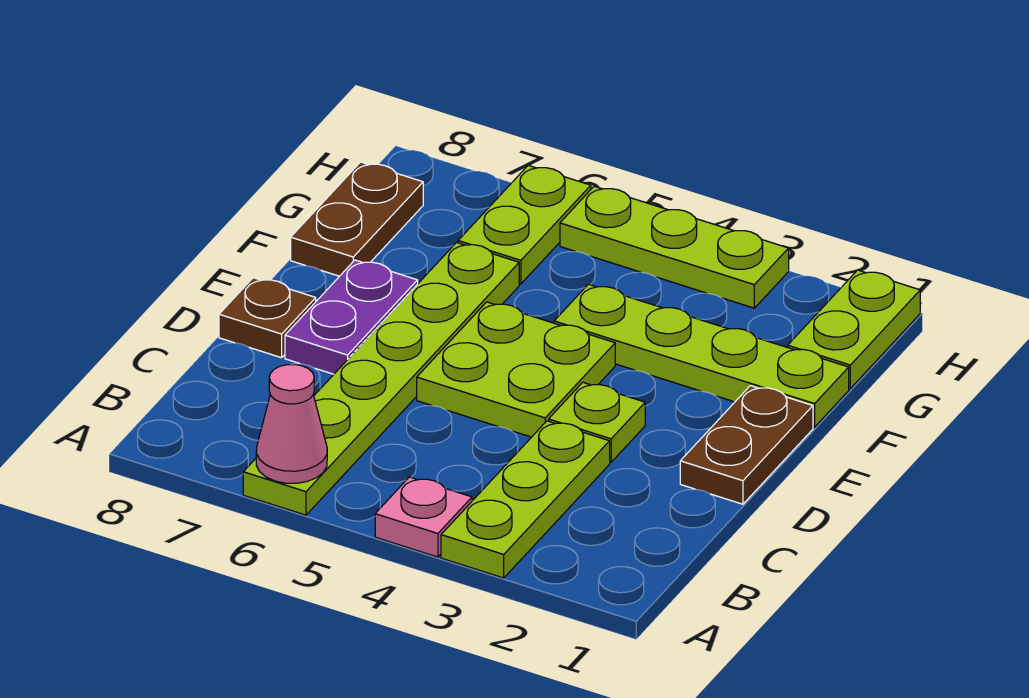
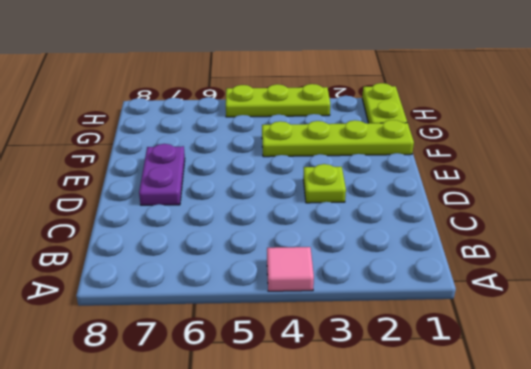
pink tile A4 level 1 -> pink plate A4 level 1
none -> lime plate A3:C3 level 1
none -> lime plate A6:F6 level 1
none -> brown plate D1:E1 level 1

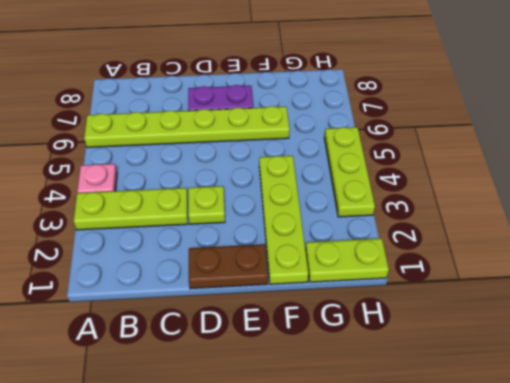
none -> lime plate D4:E5 level 1
none -> brown plate D8 level 1
none -> brown plate F8:G8 level 1

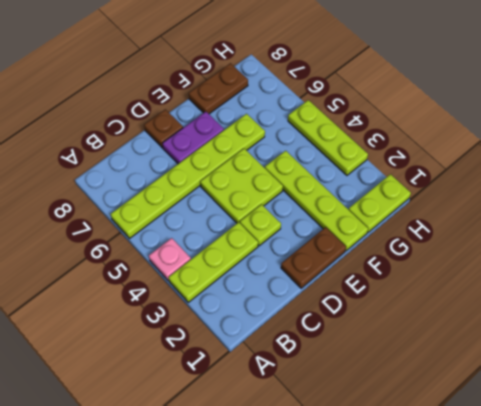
none -> lime plate G6:H6 level 1
none -> pink cone A6 level 2

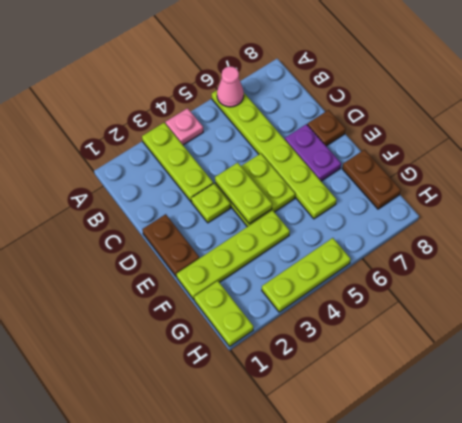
lime plate D4:E4 level 2 -> lime plate G6:H6 level 1

